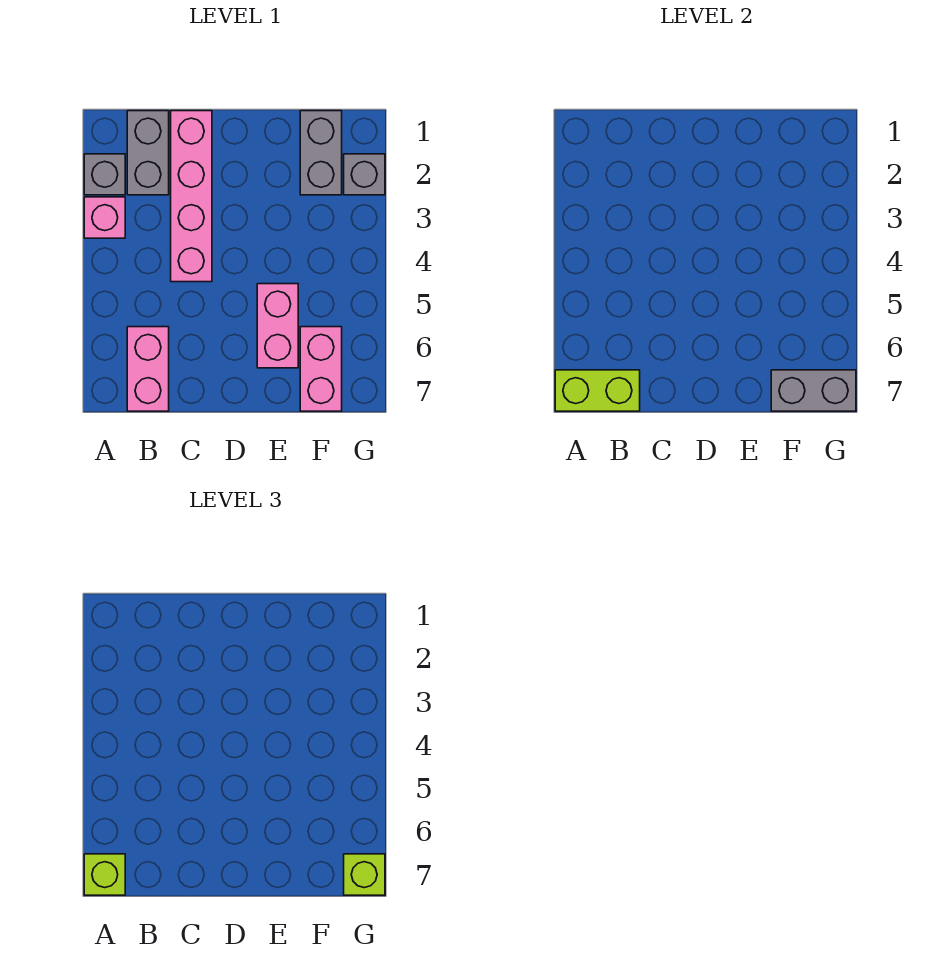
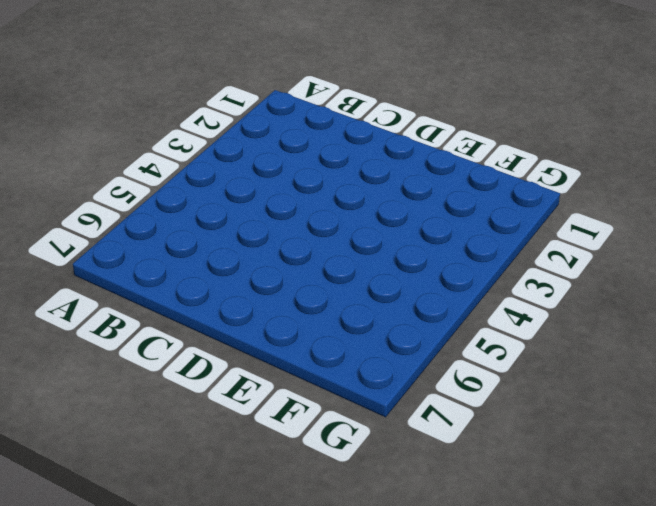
none -> grey brick A2 level 1
none -> pink brick A3 level 1
none -> grey brick B1:B2 level 1

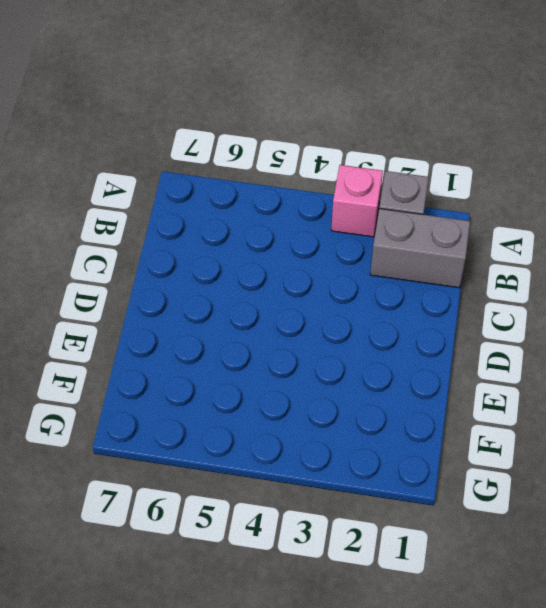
none -> pink brick B6:B7 level 1
none -> pink brick C1:C4 level 1
none -> pink brick E5:E6 level 1

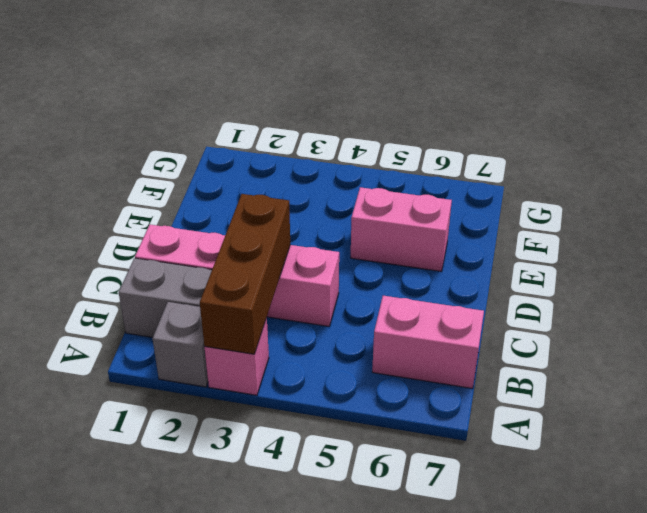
brown brick A3:C3 level 2 -> none
none -> grey brick F1:F2 level 1
none -> pink brick F6:F7 level 1
none -> grey brick G2 level 1

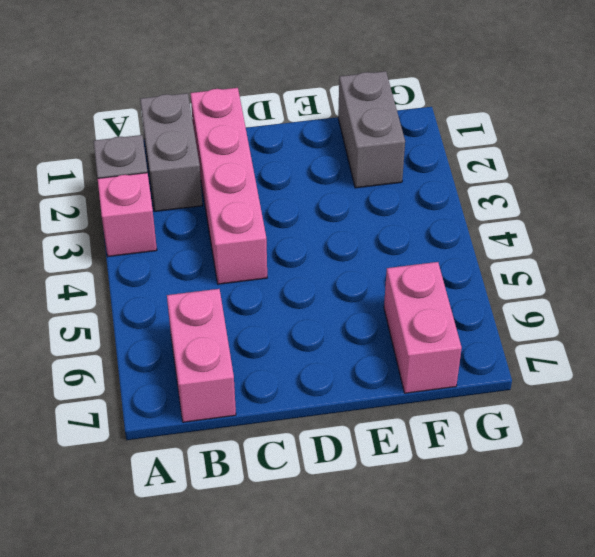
none -> pink brick E5:E6 level 1
none -> grey brick G2 level 1
none -> lime brick A7:B7 level 2

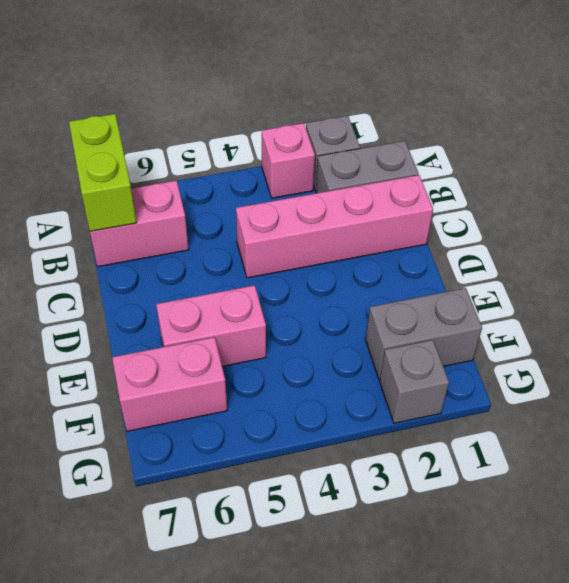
none -> grey brick F7:G7 level 2
none -> lime brick A7 level 3
none -> lime brick G7 level 3

